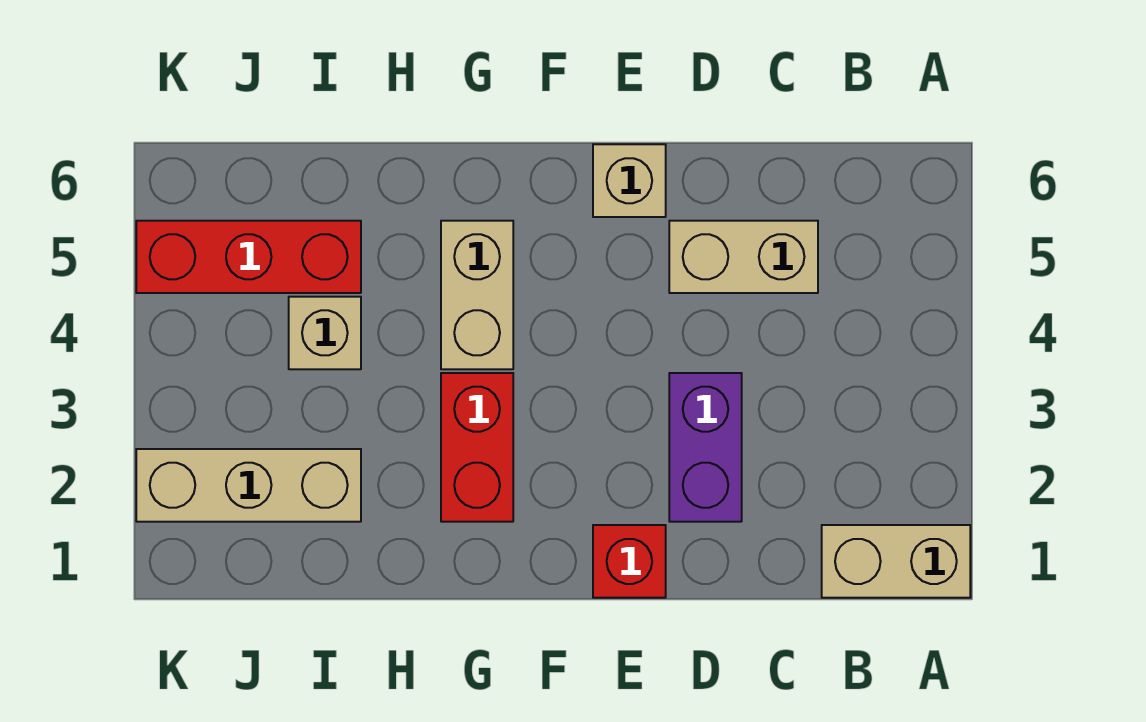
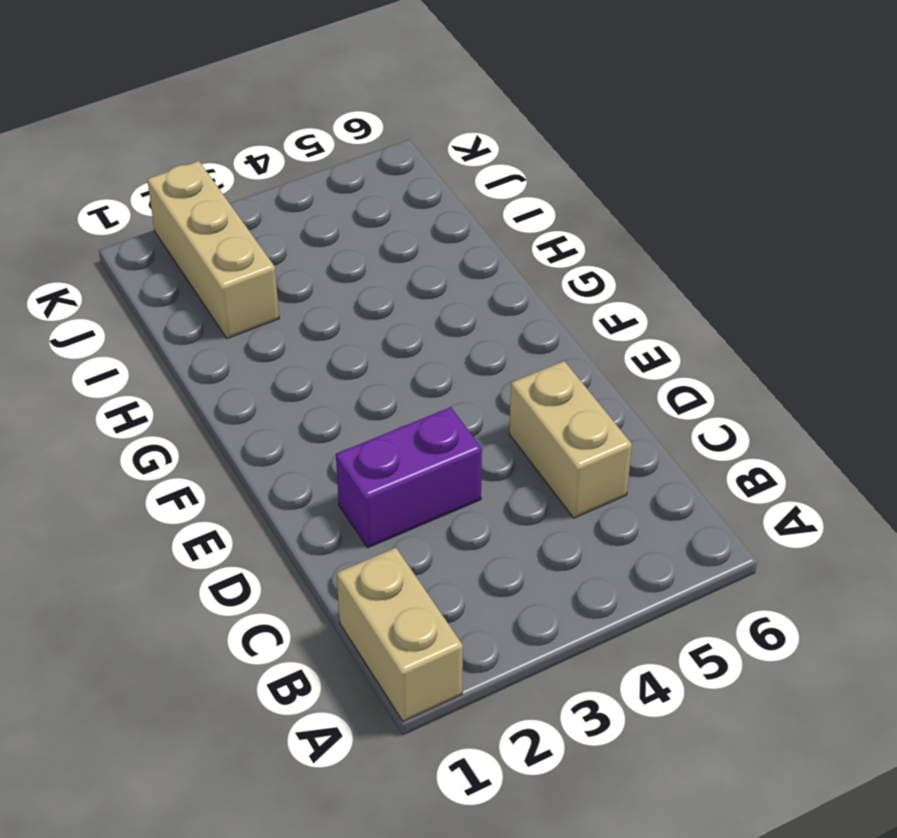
none -> red brick E1 level 1
none -> tan brick E6 level 1

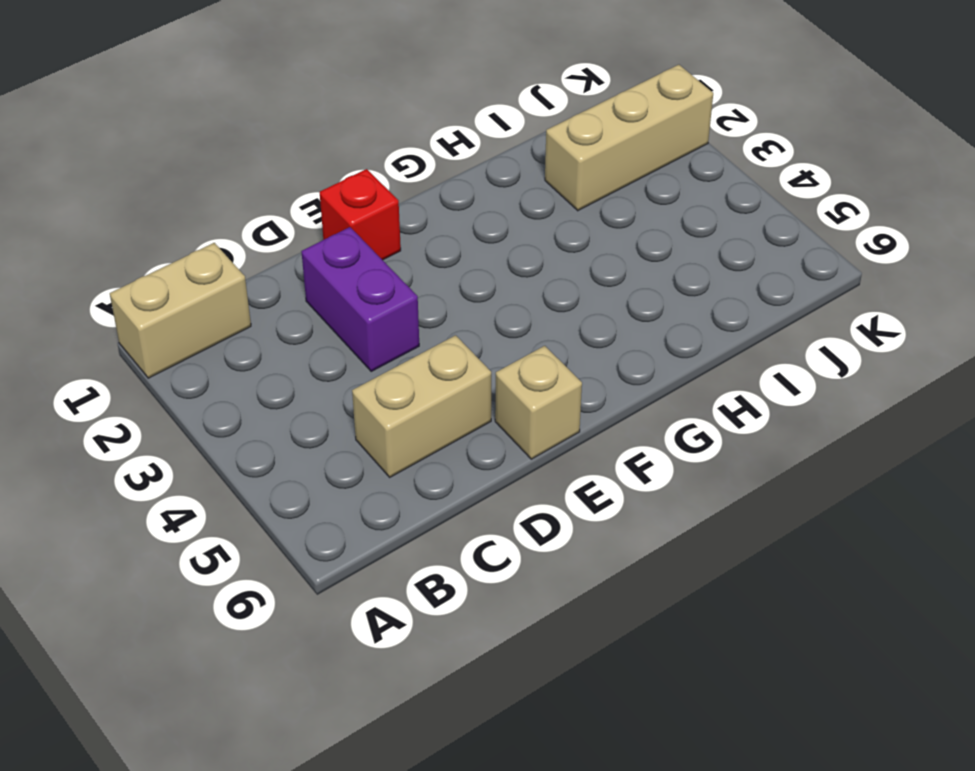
none -> red brick G2:G3 level 1
none -> tan brick G4:G5 level 1

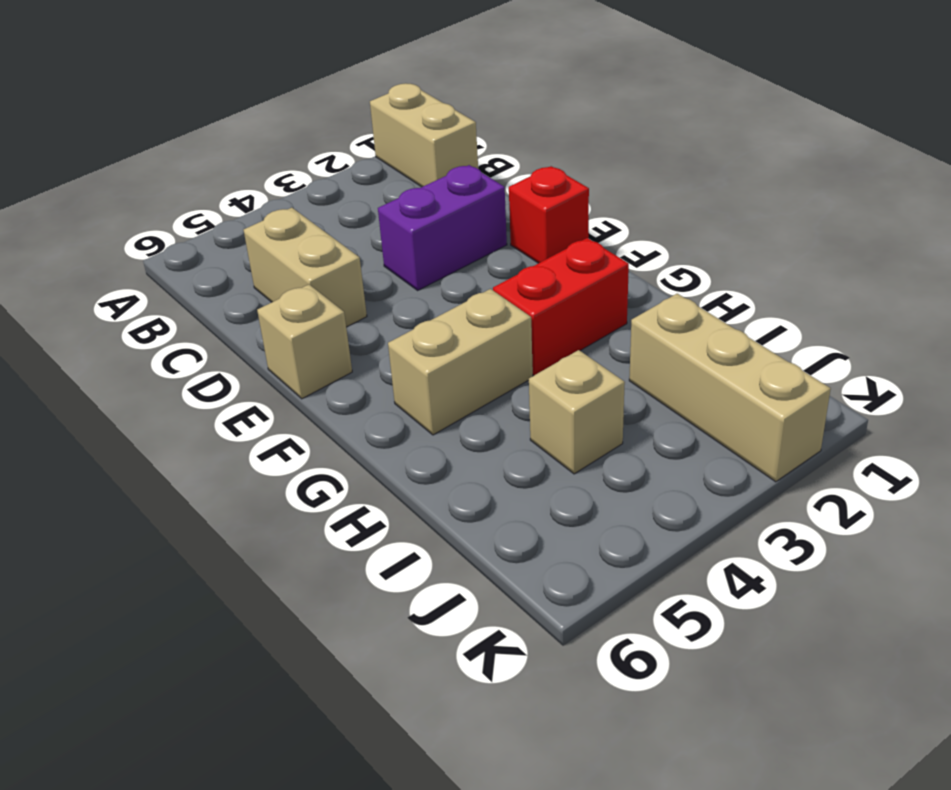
none -> red brick I5:K5 level 1

